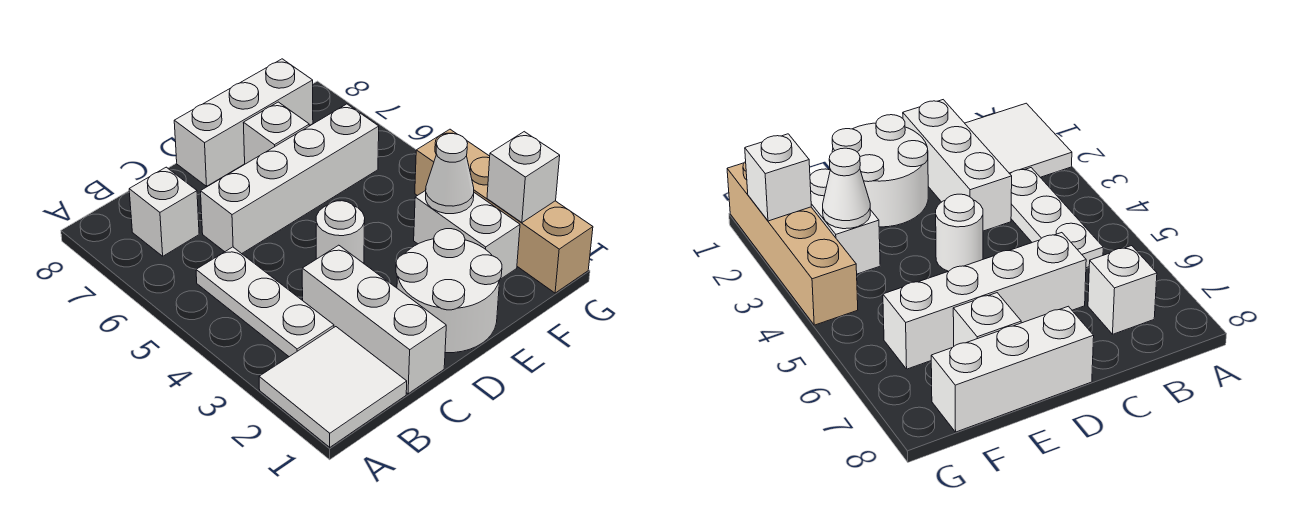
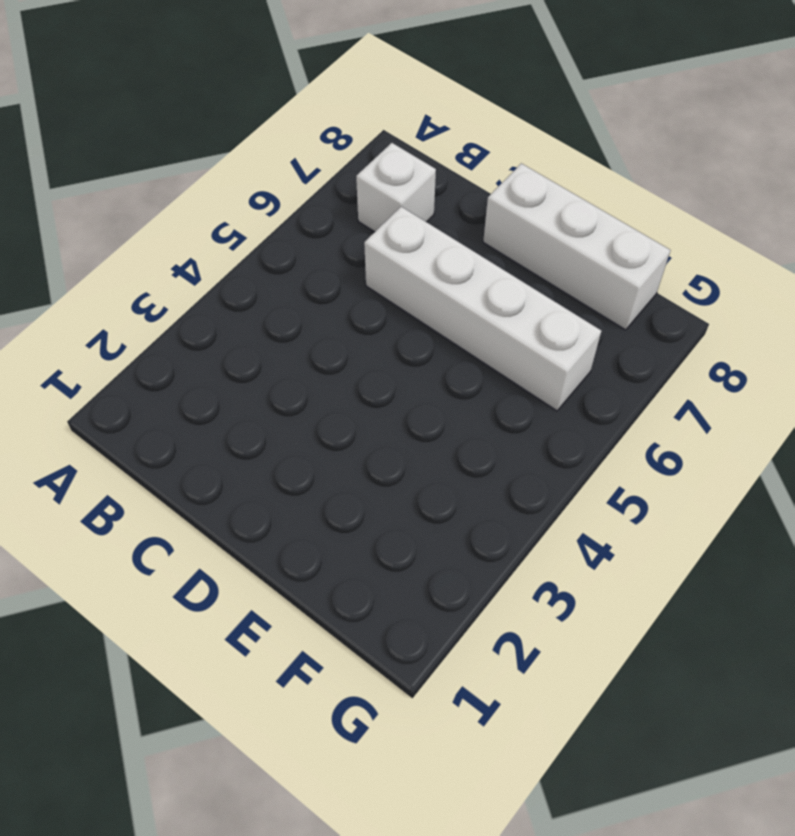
none -> white tile A1:B2 level 1
none -> white plate B3:B5 level 1
none -> white brick C1:C3 level 1

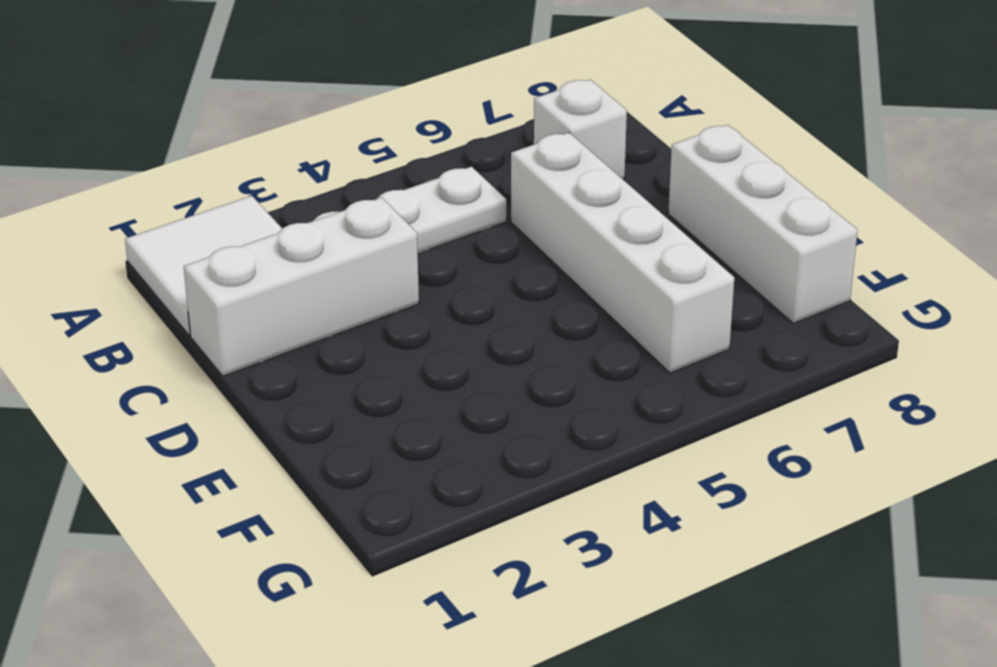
none -> white round brick D1:E2 level 1
none -> white round brick D4 level 1
none -> white brick E7 level 1

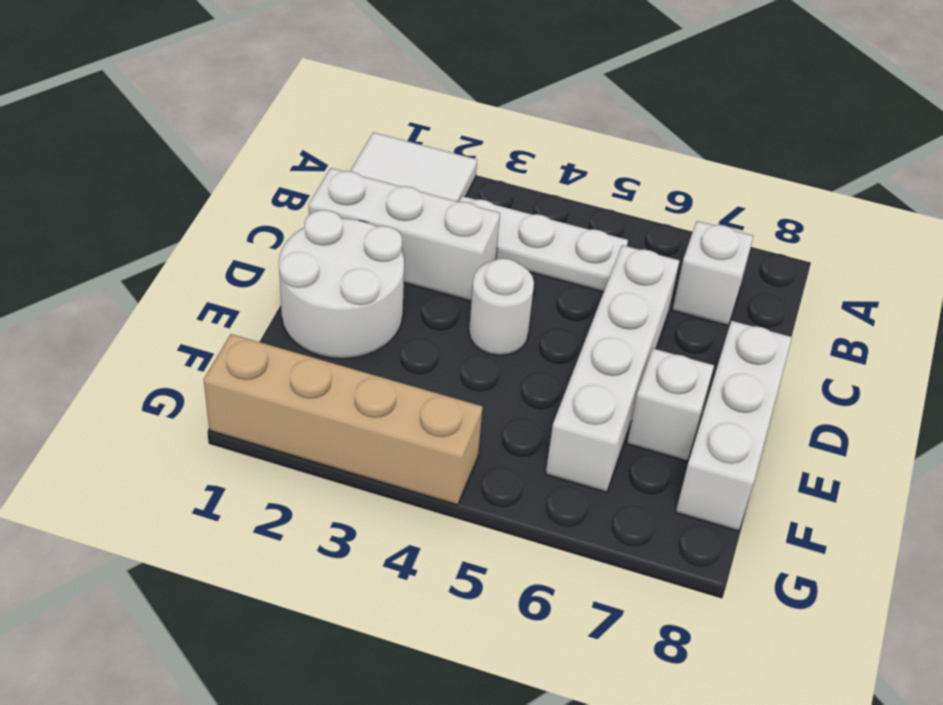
none -> white brick F2:F3 level 1
none -> white cone F3 level 2
none -> white brick G2 level 2

